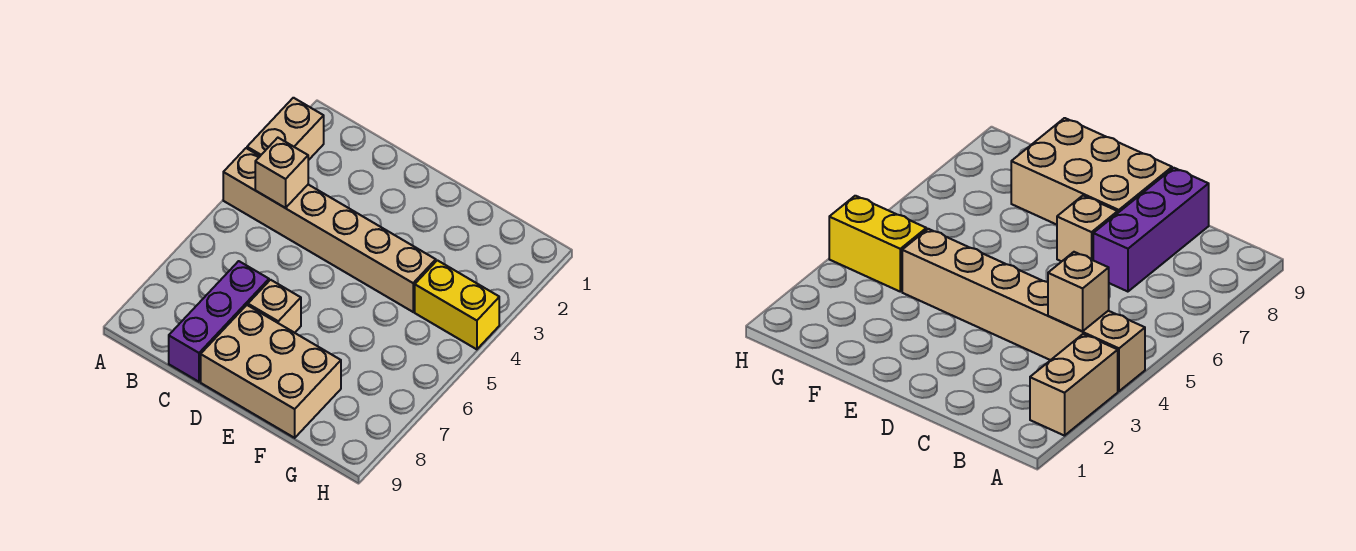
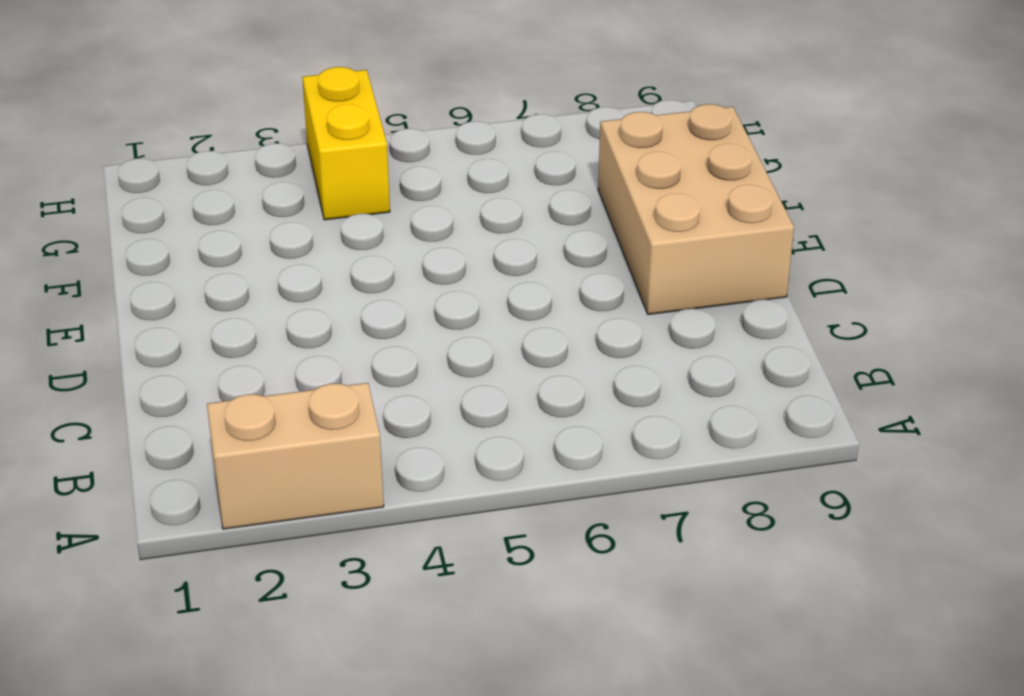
none -> tan brick A4:F4 level 1
none -> purple brick C7:C9 level 1

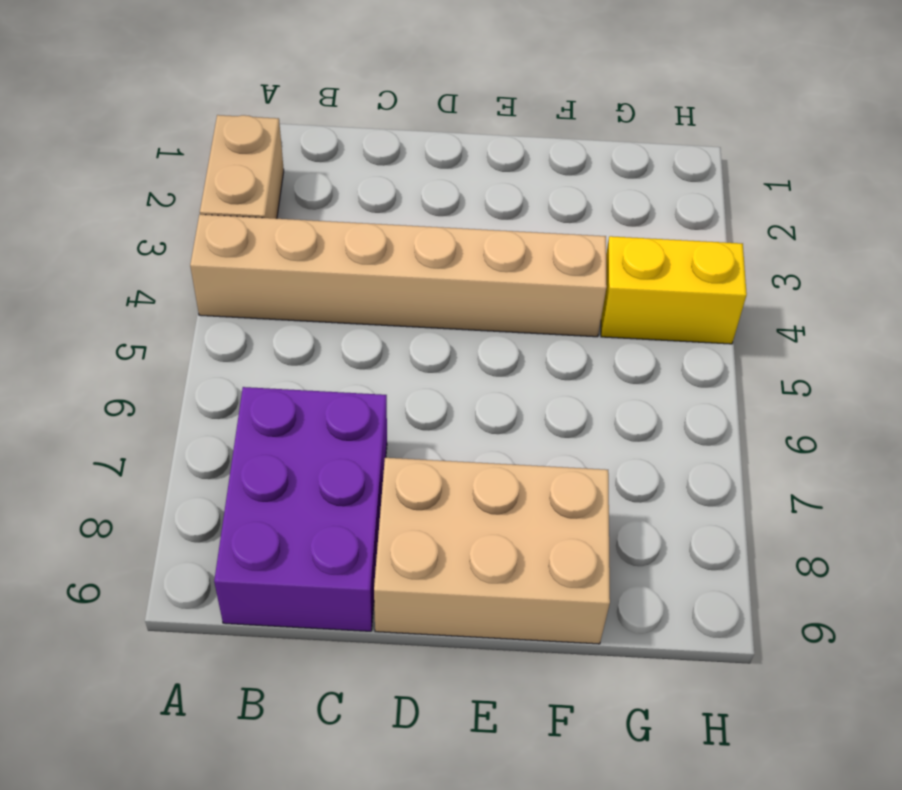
purple brick B7:C9 level 1 -> purple brick C7:C9 level 1
none -> tan brick D7 level 1
none -> tan brick B4 level 2

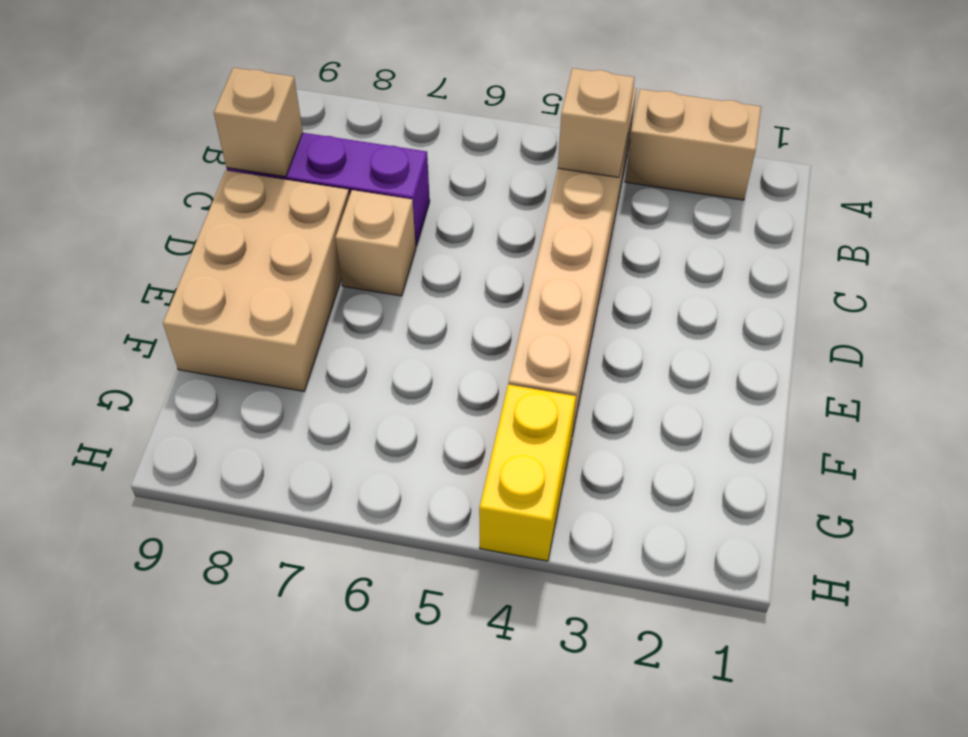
tan brick C9 level 2 -> none

